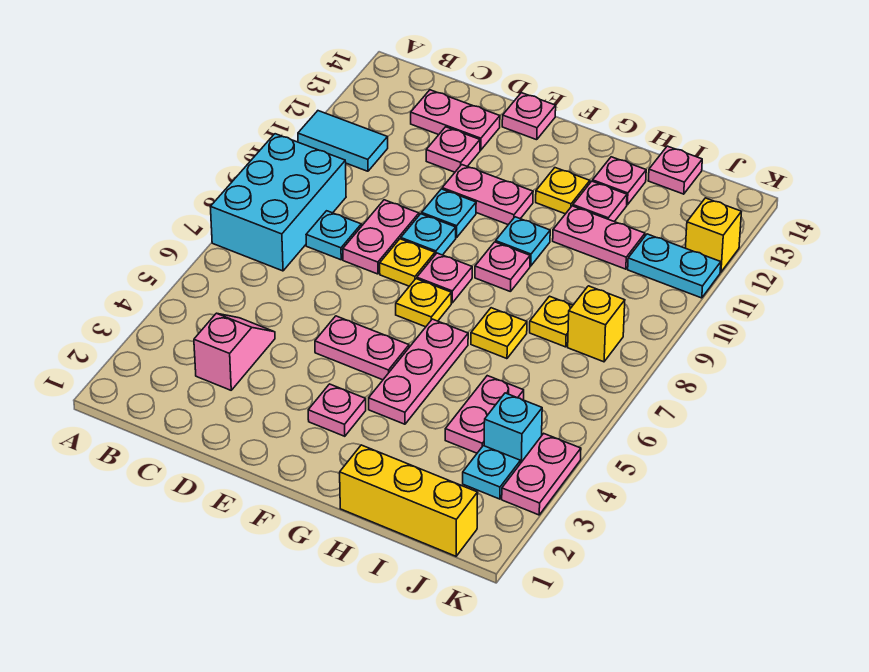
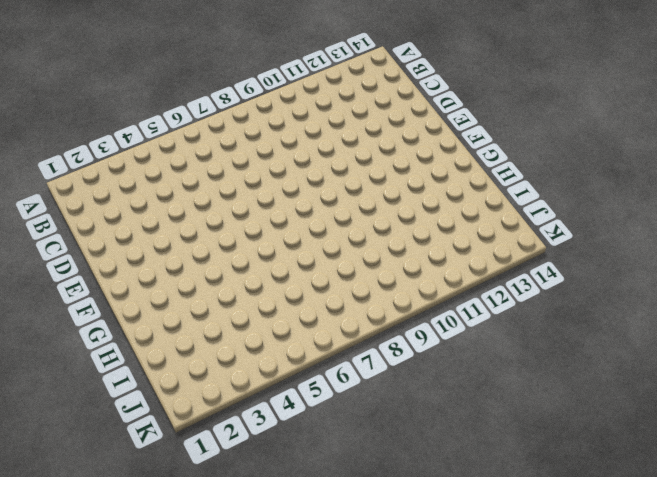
none -> cyan brick A7:B9 level 1
none -> cyan tile A11:B11 level 1
none -> pink slope C3:C4 level 1 top 3
none -> cyan plate C8 level 1

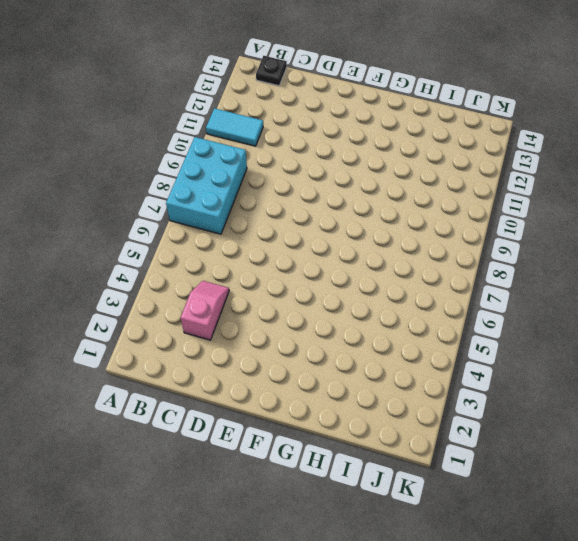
black plate B14 level 1 -> none
none -> cyan plate C8 level 1
none -> pink plate C13:D13 level 1
none -> pink plate D8:D9 level 1
none -> pink plate D12 level 1

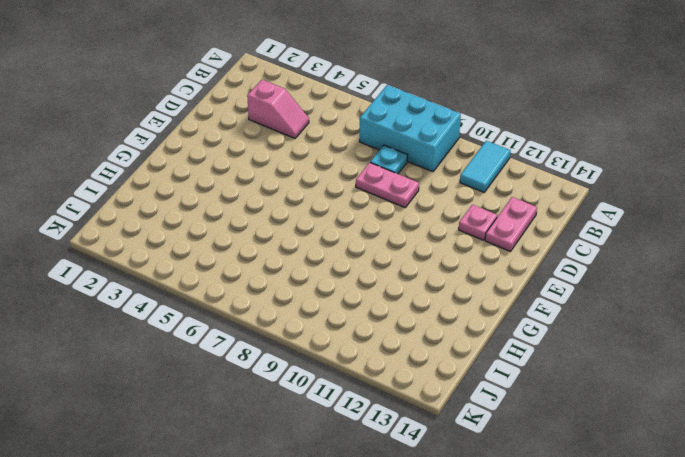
none -> pink plate E5:F5 level 1
none -> yellow plate E8 level 1
none -> cyan plate E9 level 1
none -> cyan plate E10 level 1

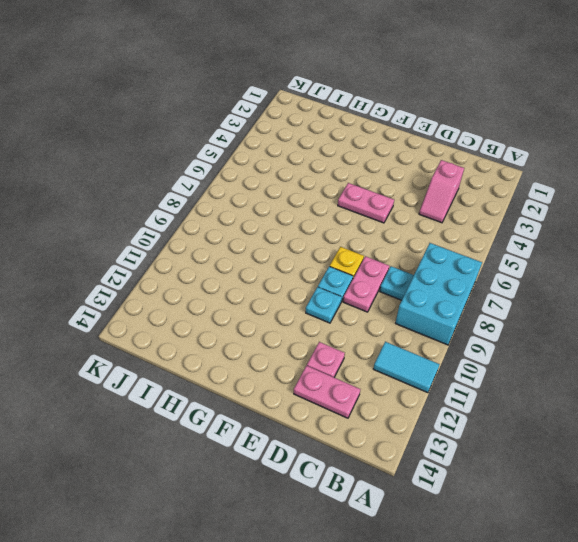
none -> pink plate E11:F11 level 1
none -> pink plate E14 level 1
none -> pink plate F3 level 1
none -> yellow plate F7 level 1

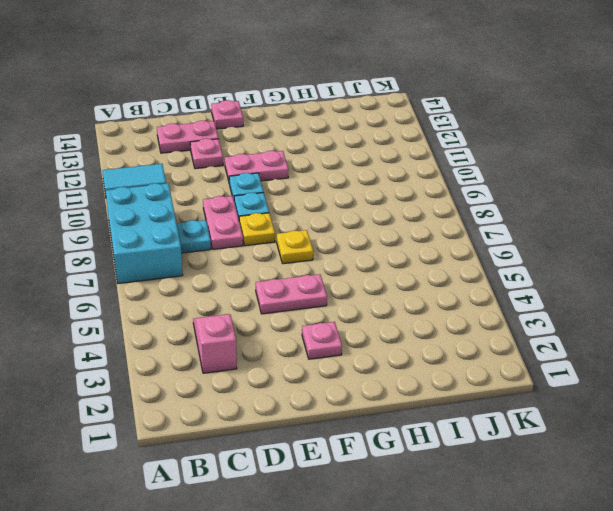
none -> pink plate F8 level 1
none -> pink plate G4:G6 level 1
none -> pink plate G9 level 1
none -> cyan plate G10 level 1

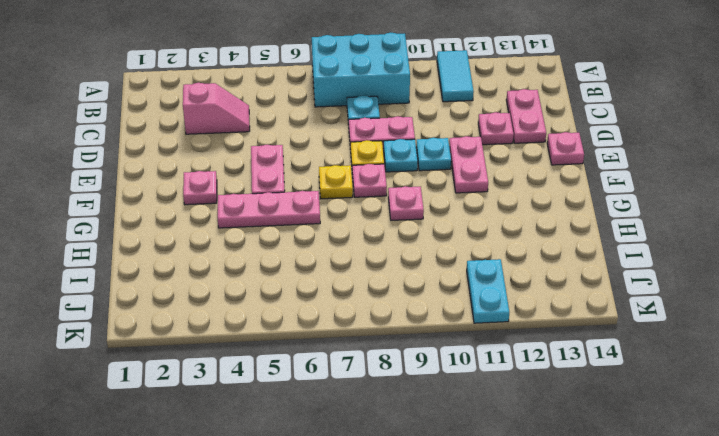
none -> cyan plate G10 level 1
none -> yellow plate G12 level 1
none -> yellow brick H1:J1 level 1
none -> yellow plate H7 level 1

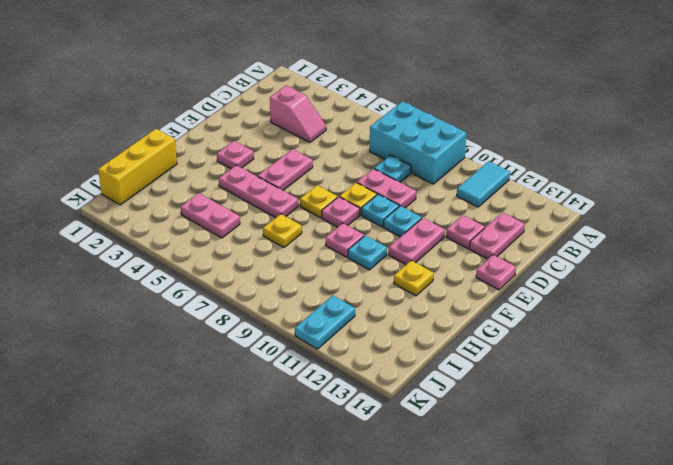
none -> pink plate H11:I11 level 1
none -> pink plate H12 level 1
none -> pink plate H13 level 1
none -> yellow plate I8 level 1

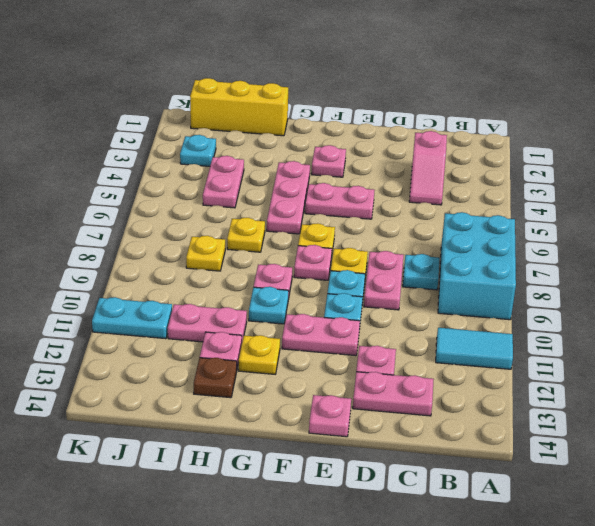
brown plate H13 level 1 -> pink plate H13 level 1
none -> pink plate I14 level 1
none -> cyan brick J4 level 1
none -> yellow brick J8 level 1
none -> pink plate K3:K4 level 1

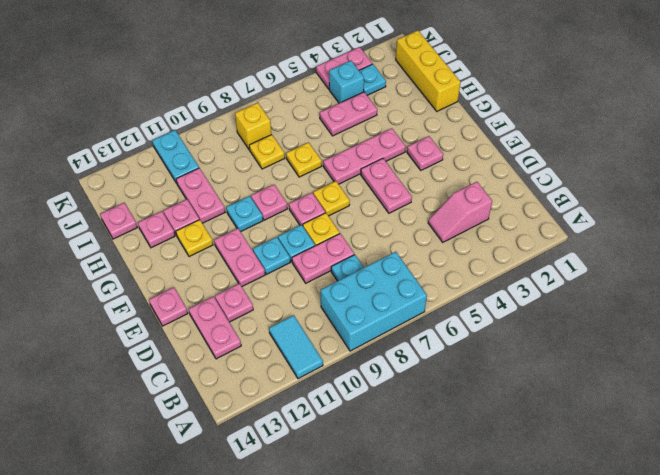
none -> yellow brick K12 level 1

